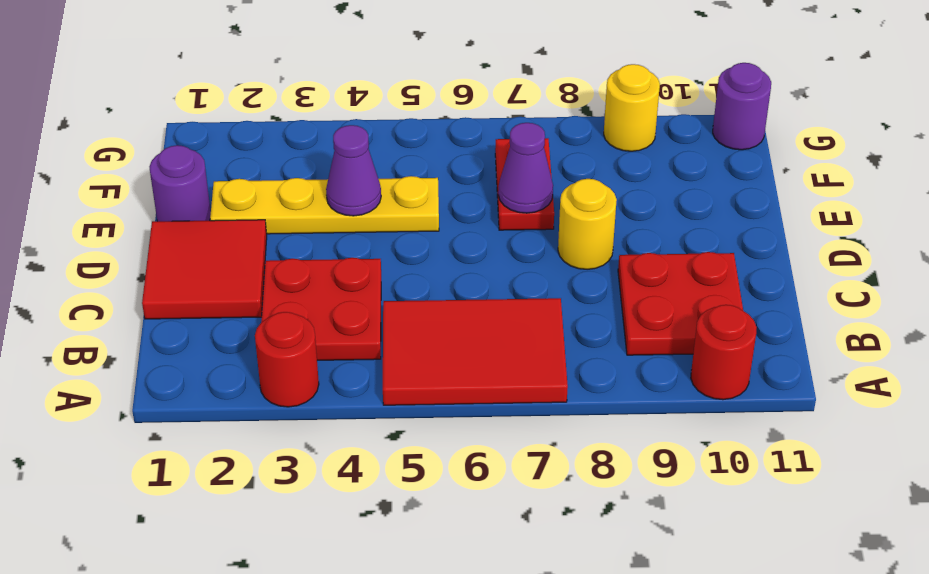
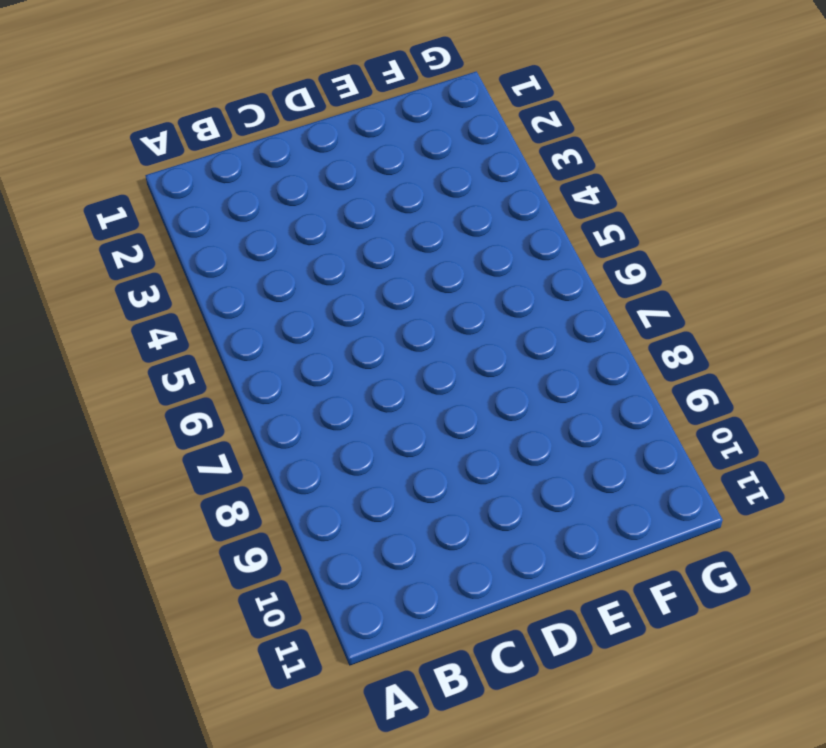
none -> red round brick A3 level 1
none -> red tile A5:B7 level 1
none -> red round brick A10 level 1

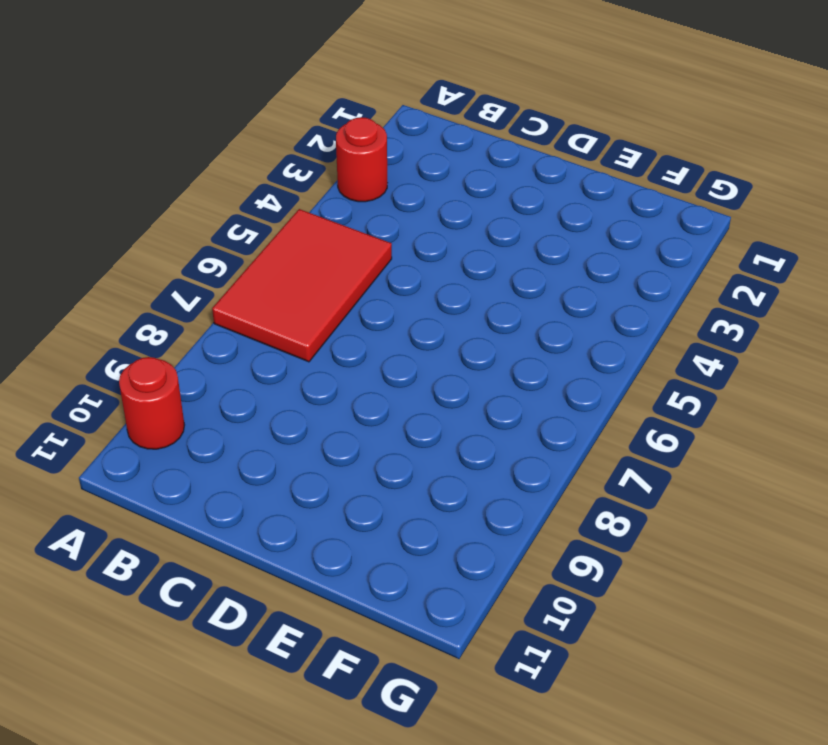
none -> red plate B3:C4 level 1
none -> red plate B9:C10 level 1
none -> red tile C1:D2 level 1

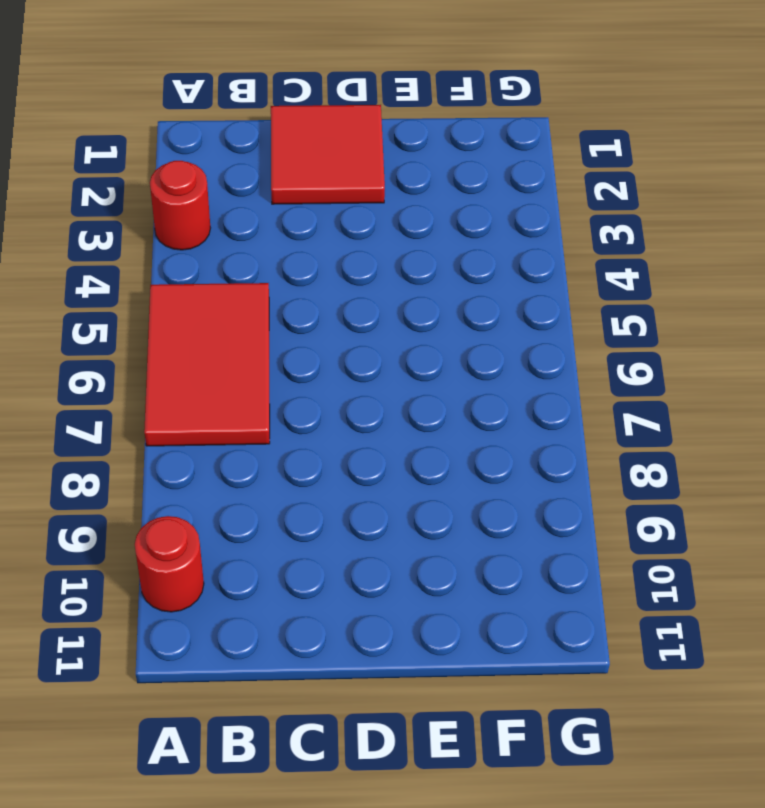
none -> red plate B3:C4 level 1
none -> red plate B9:C10 level 1
none -> yellow round brick D8 level 1

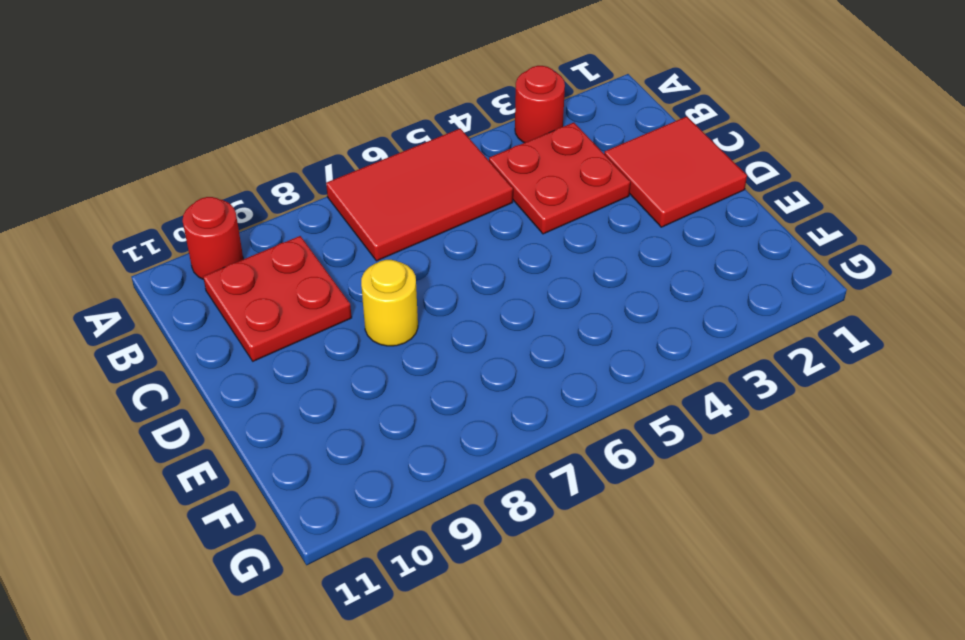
none -> purple round brick E1 level 1
none -> yellow plate E2:E5 level 1
none -> red plate E7:F7 level 1

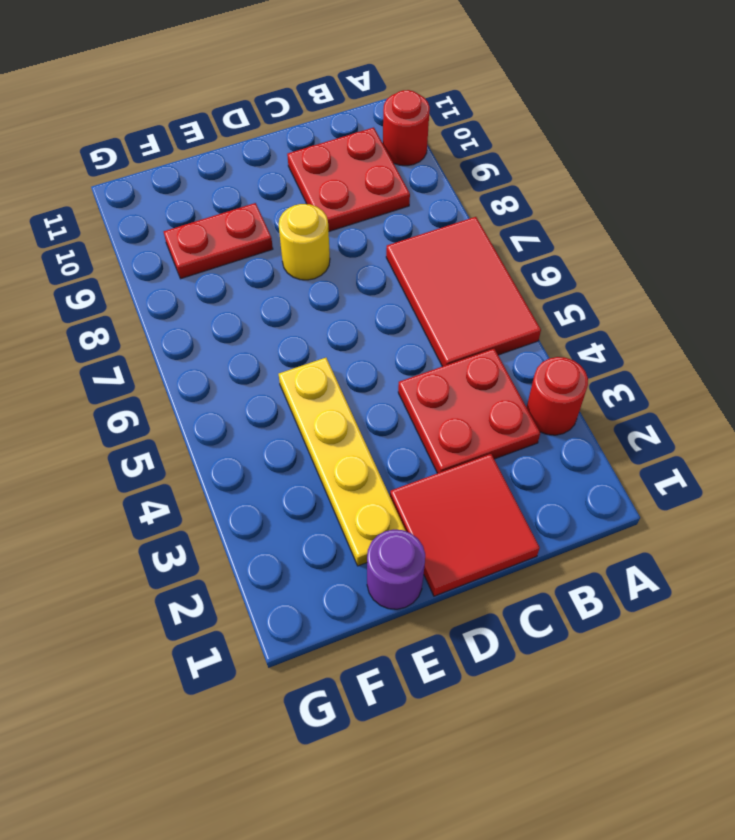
red plate E9:F9 level 1 -> red plate E7:F7 level 1
none -> yellow round brick G9 level 1
none -> purple round brick G11 level 1
none -> purple cone E4 level 2

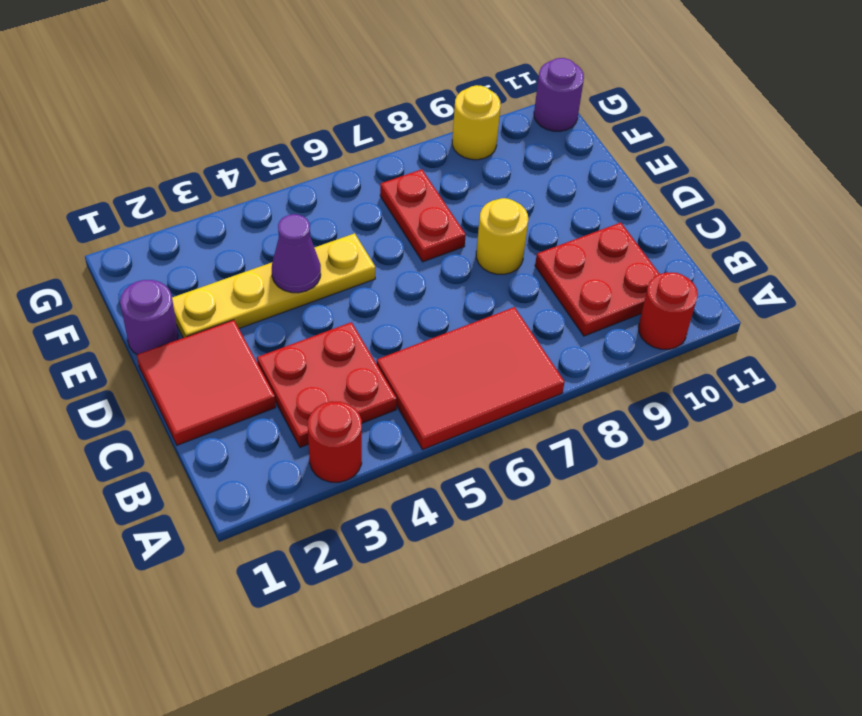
none -> purple cone E7 level 2

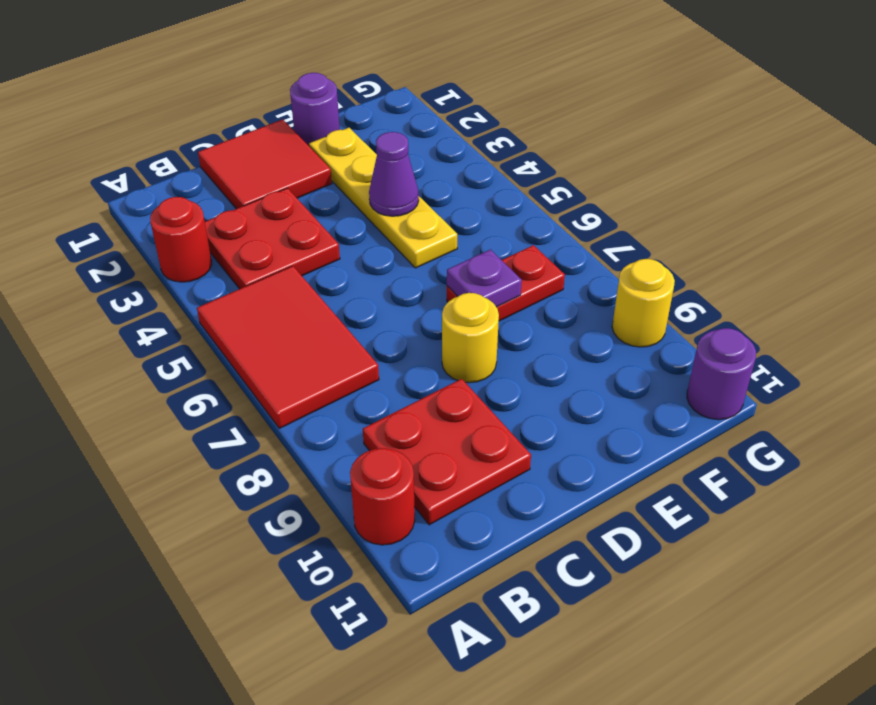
purple plate E7 level 2 -> purple cone E7 level 2

